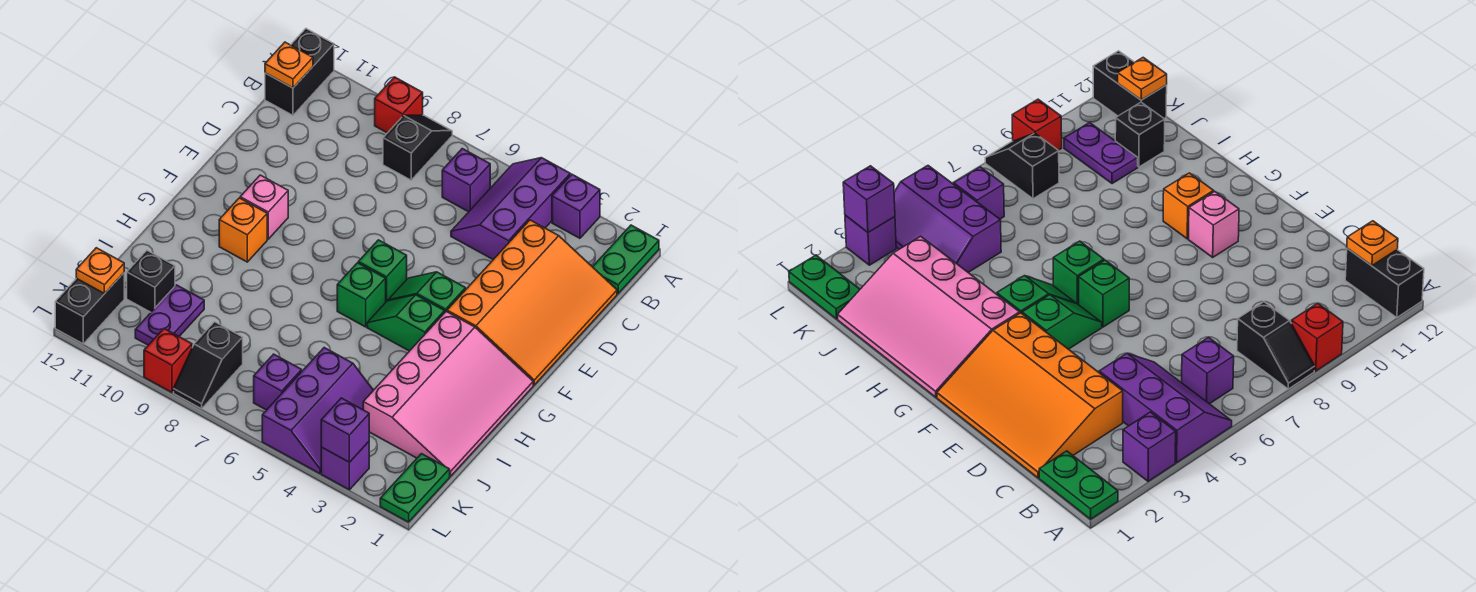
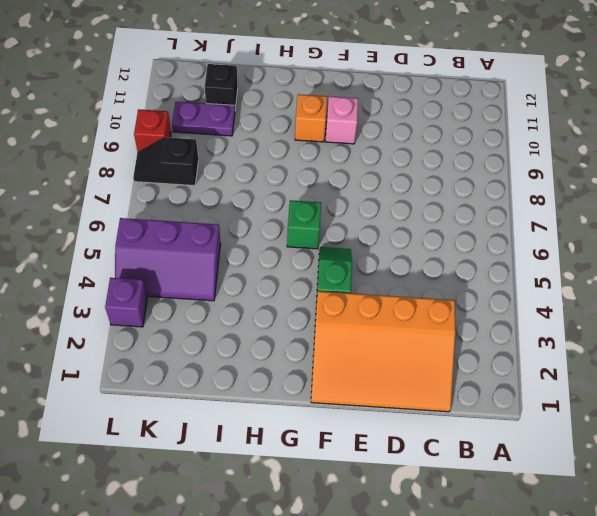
none -> green plate A1:B1 level 1
none -> purple brick A3 level 1
none -> purple slope A4:C5 level 1 top 4

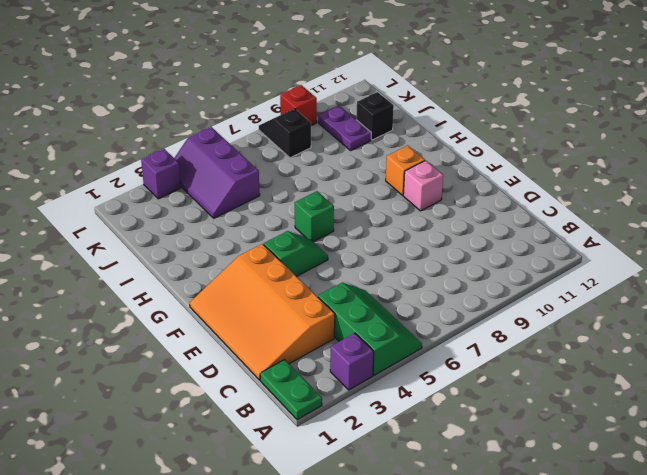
green slope A4:C5 level 1 top 4 -> purple slope A4:C5 level 1 top 4
none -> black slope A8:B8 level 1 top B
none -> red brick A9 level 1
none -> black brick A12:B12 level 1

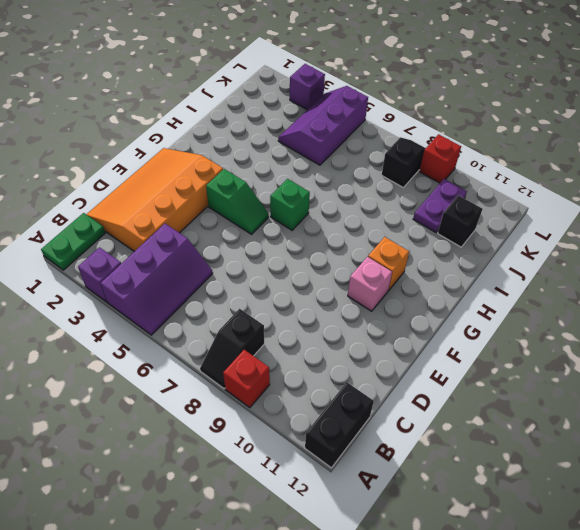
none -> purple brick B6 level 1
none -> green brick F6 level 1
none -> pink slope G1:J3 level 1 top 3

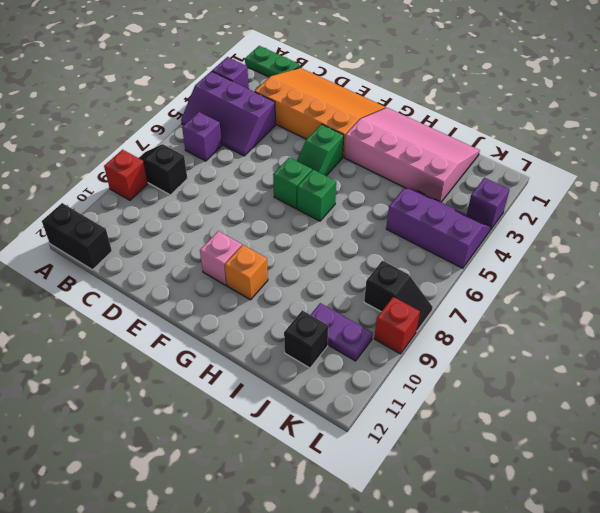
none -> green slope G4:G5 level 1 top 4
none -> green plate K1:L1 level 1
none -> purple brick K6 level 1

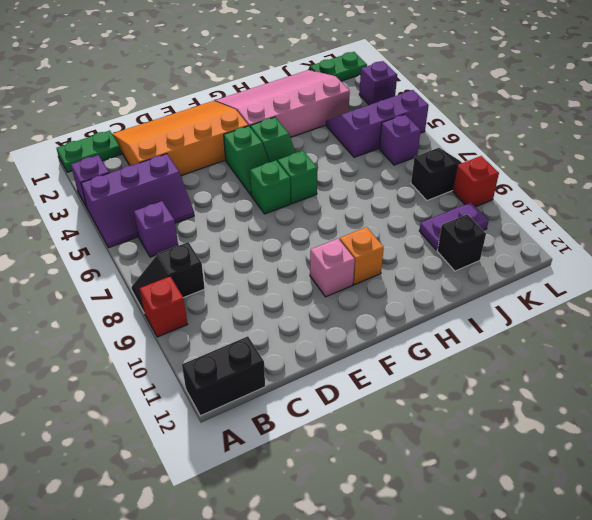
none -> black brick K12:L12 level 1
none -> orange plate B12 level 2
none -> orange plate K12 level 2

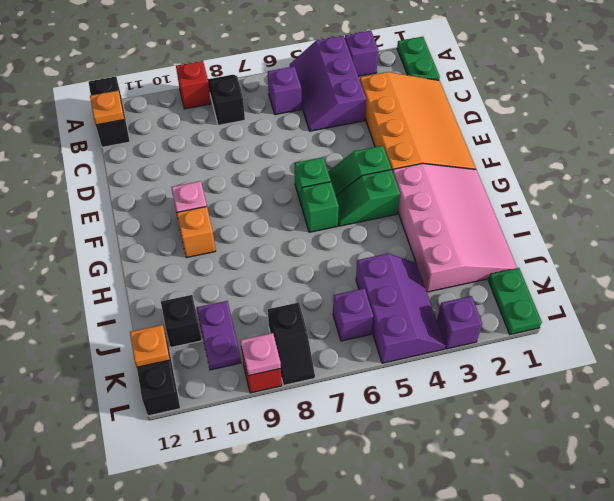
pink plate L9 level 2 -> none
none -> purple brick L3 level 2

